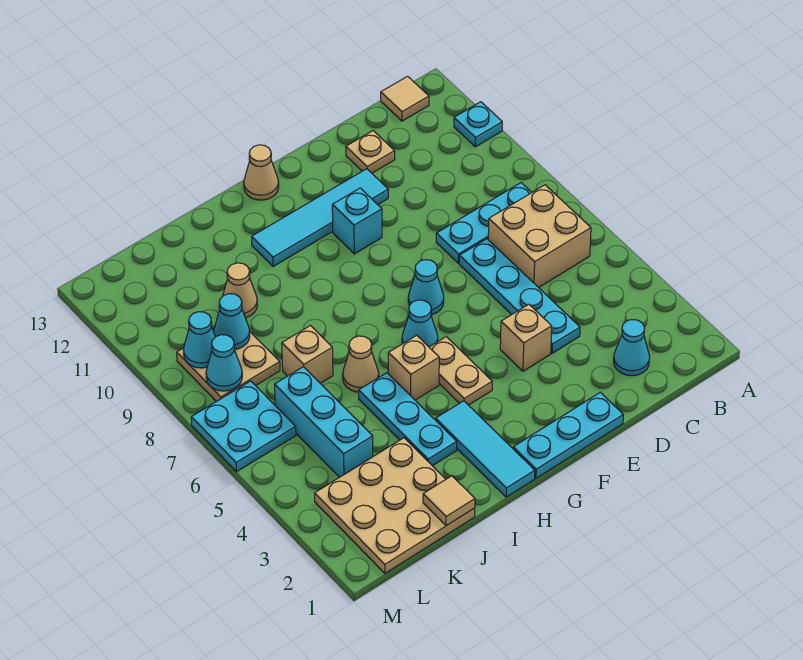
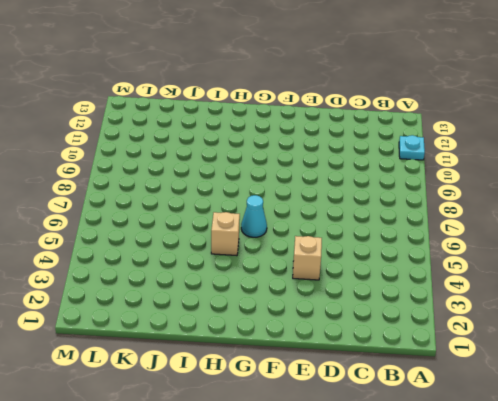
none -> tan brick B6:C7 level 1
none -> cyan plate B8:D8 level 1
none -> tan tile B13 level 1

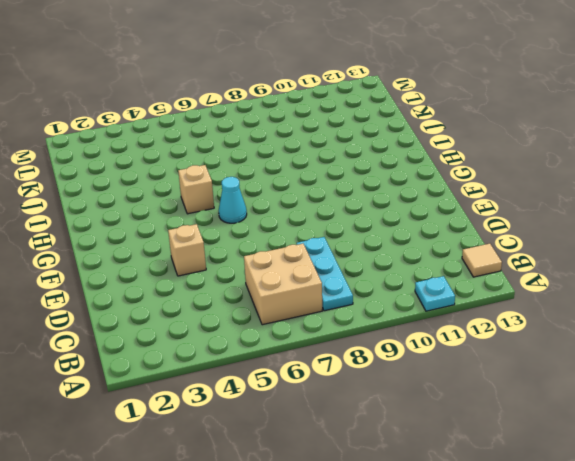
none -> cyan cone C2 level 1
none -> cyan plate D4:D7 level 1
none -> tan plate D12 level 1

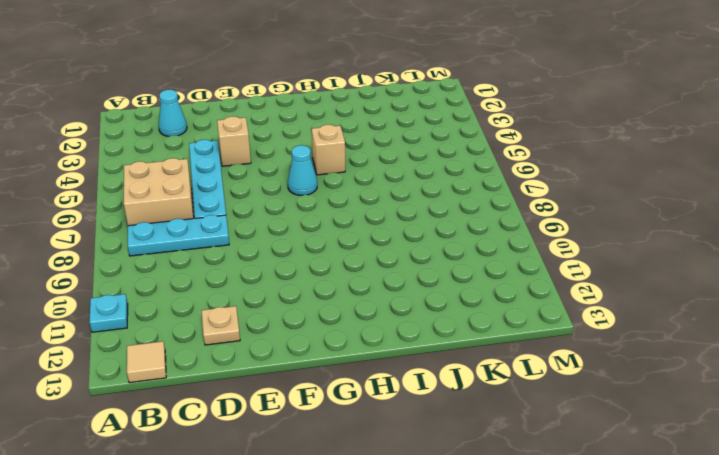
none -> cyan plate E1:G1 level 1
none -> cyan tile E11:H11 level 1
none -> cyan cone F7 level 1

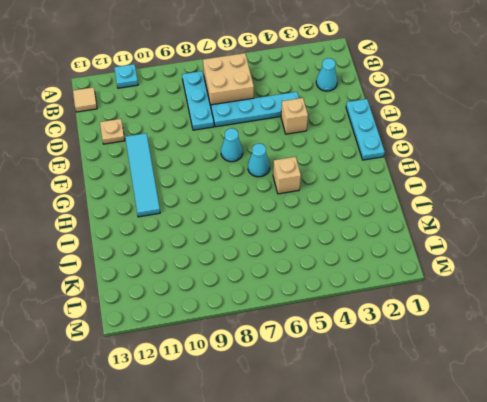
none -> cyan brick F10 level 1
none -> tan plate G4:G5 level 1
none -> tan cone G13 level 1

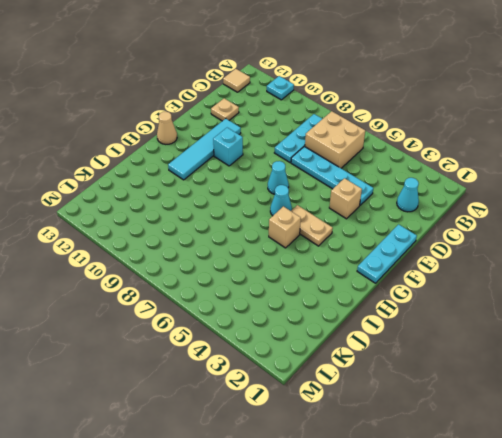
none -> cyan tile H1:H3 level 1
none -> cyan plate I3:I5 level 1
none -> tan cone I6 level 1

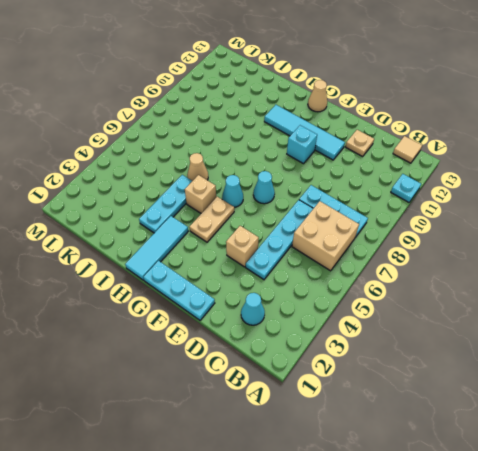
none -> tan plate J1:L3 level 1
none -> tan brick J7 level 1
none -> tan cone J10 level 1

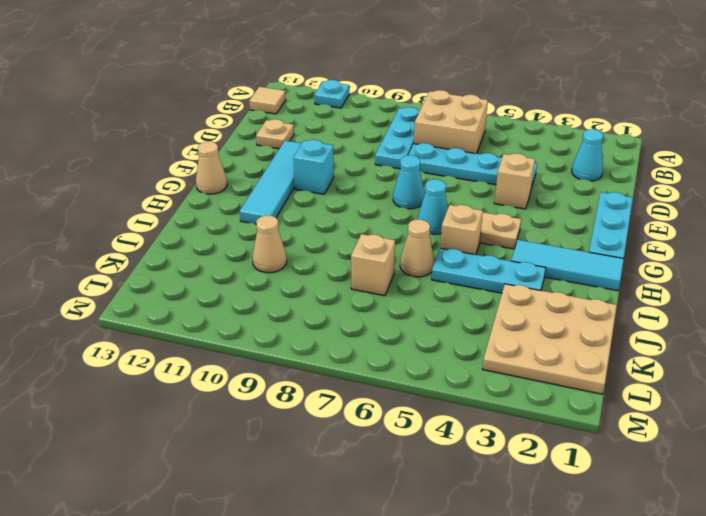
none -> cyan brick K4:K6 level 1
none -> tan plate K8:L9 level 1
none -> cyan plate L6:M7 level 1

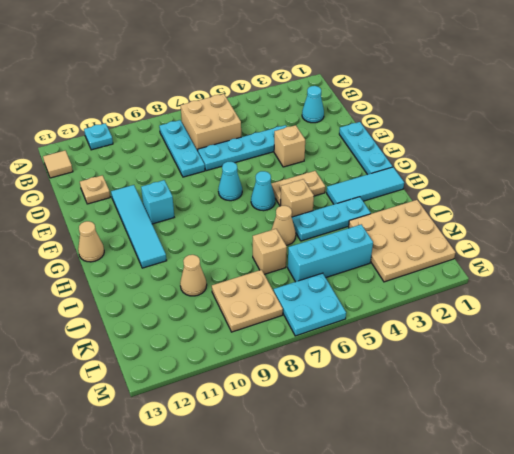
none -> tan tile J1 level 2
none -> cyan cone K9 level 2
none -> cyan cone L8 level 2

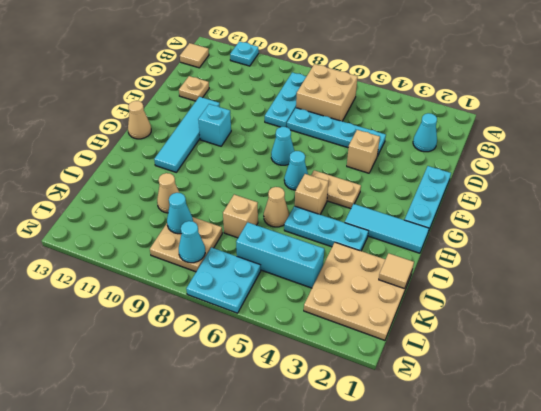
none -> cyan cone L9 level 2

